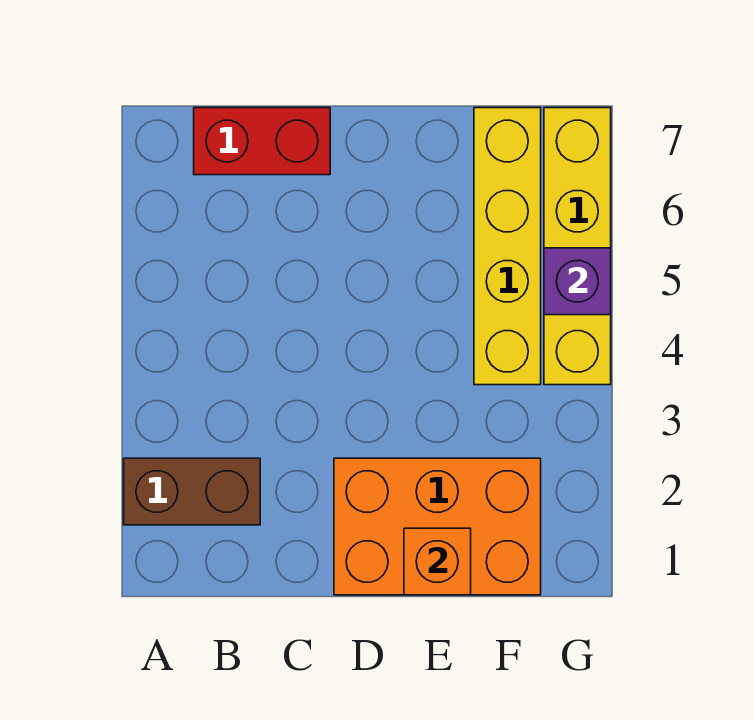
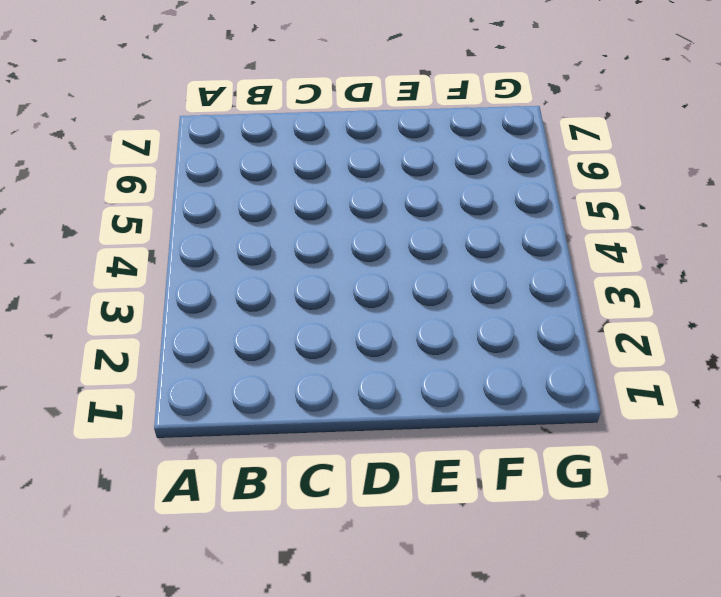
none -> brown brick A2:B2 level 1
none -> red brick B7:C7 level 1

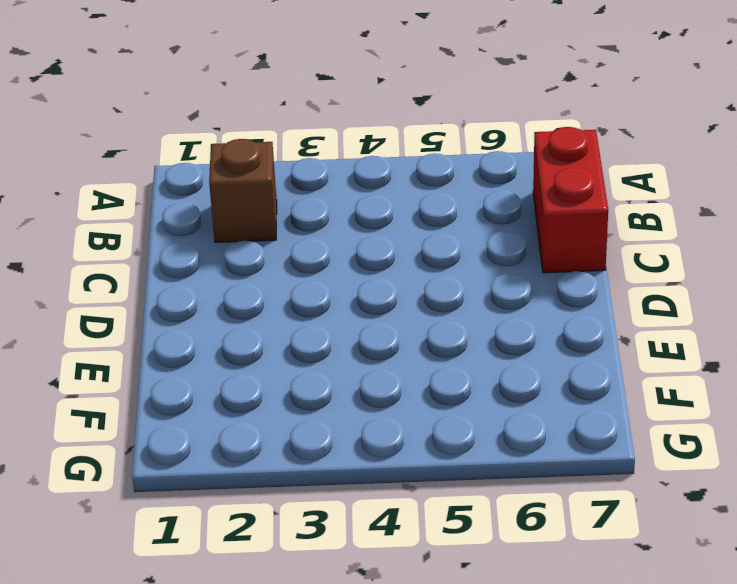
brown brick B2 level 1 -> brown brick A2:B2 level 1
none -> orange brick D1:F2 level 1
none -> yellow brick F4:F7 level 1

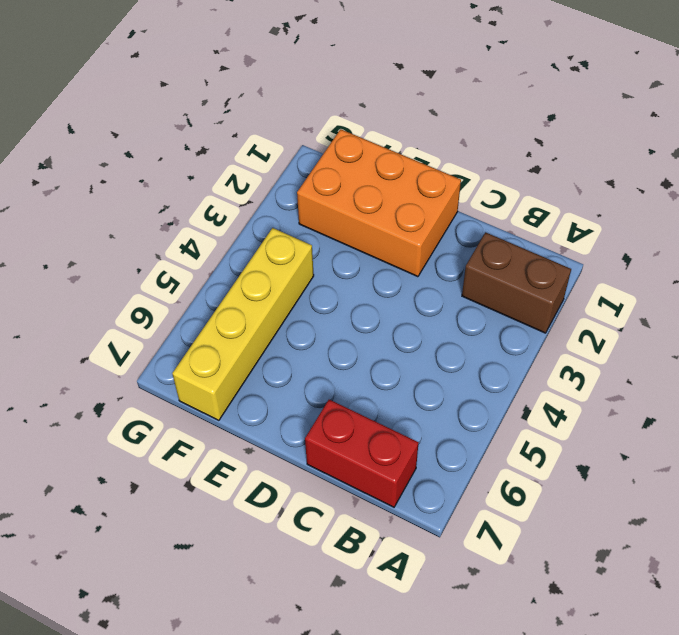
none -> yellow brick G4:G7 level 1
none -> orange brick E1 level 2

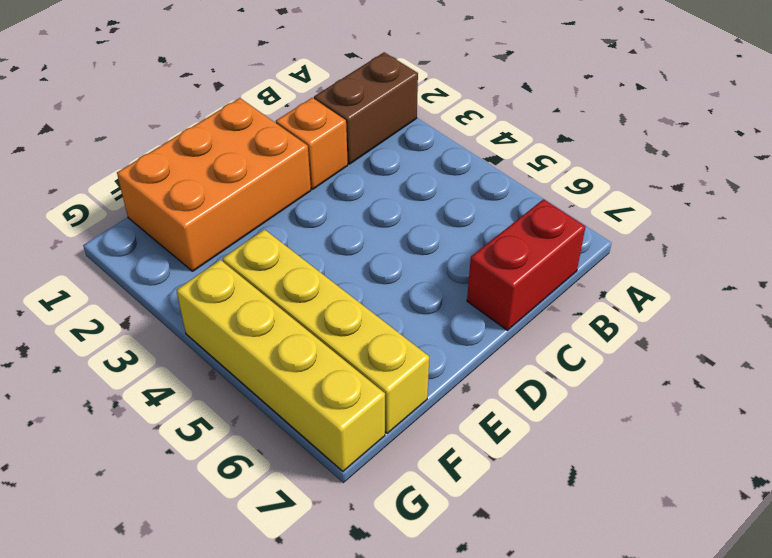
orange brick C2 level 1 -> orange brick E1 level 2
none -> purple brick G5 level 2

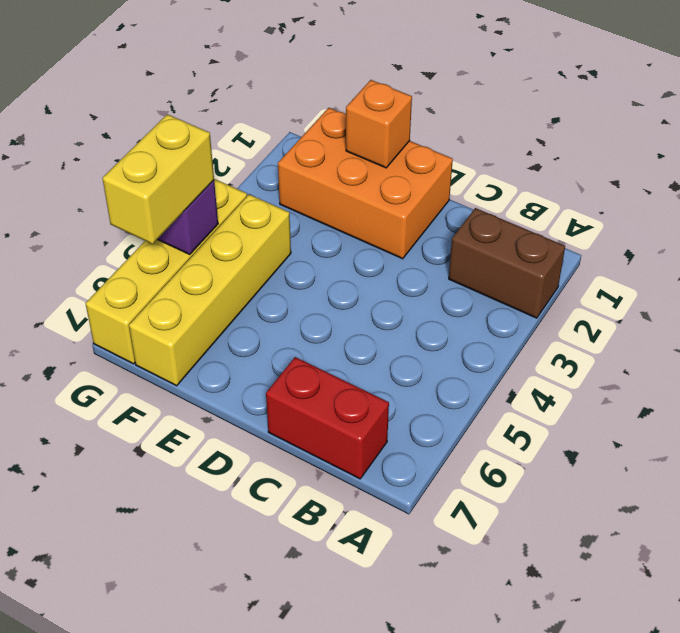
yellow brick G5:G6 level 3 -> none

